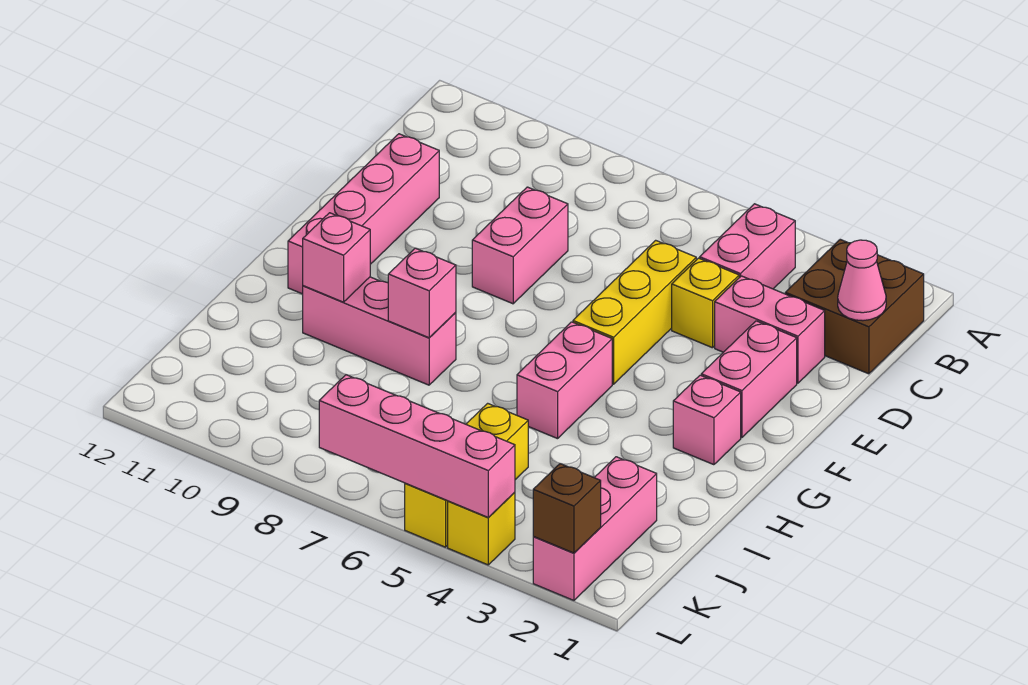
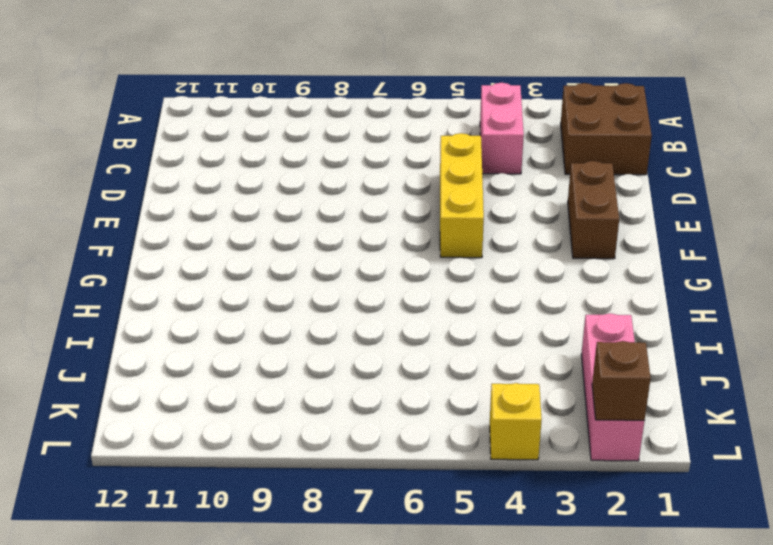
brown brick E2:F2 level 1 -> pink brick E2:F2 level 1
none -> pink brick D2:D3 level 1
none -> yellow brick D4 level 1
none -> pink brick D8:E8 level 1

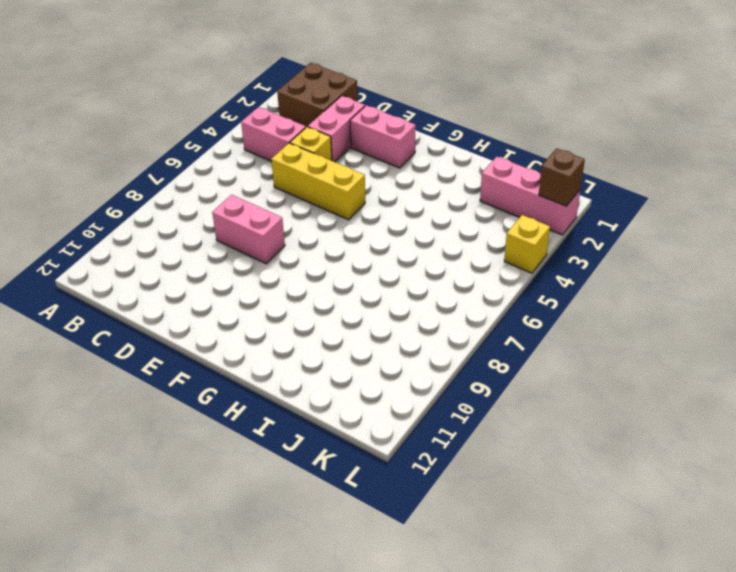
none -> pink brick D11:G11 level 1
none -> pink brick G2 level 1
none -> pink brick G5:H5 level 1

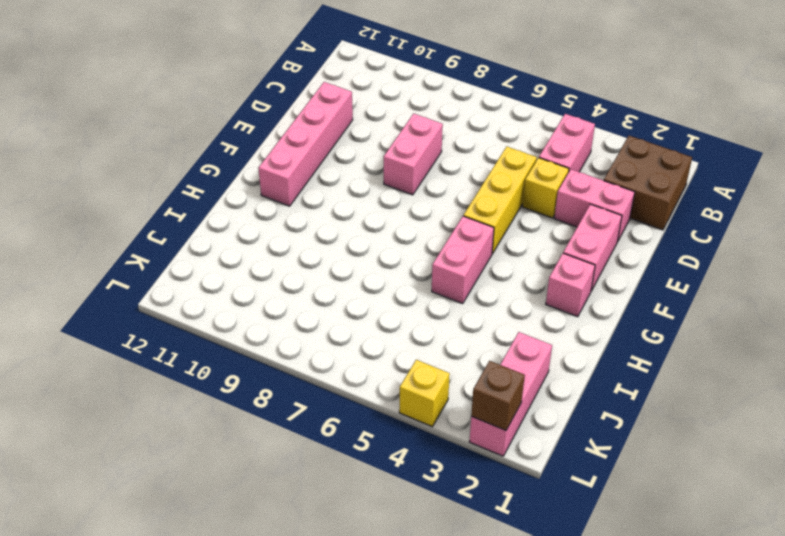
none -> pink brick H8:H10 level 1
none -> yellow brick J5:L5 level 1
none -> pink cone C1 level 2

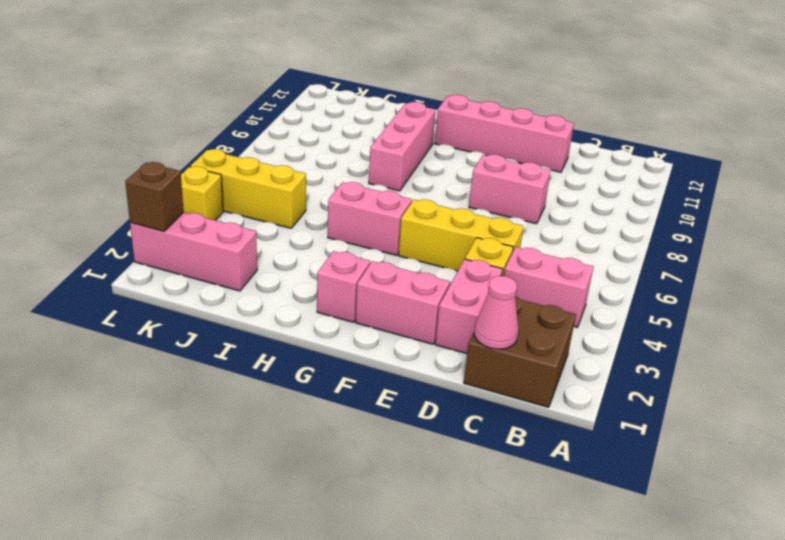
none -> pink brick H8 level 2
none -> pink brick H10 level 2
none -> pink brick L4:L7 level 2

